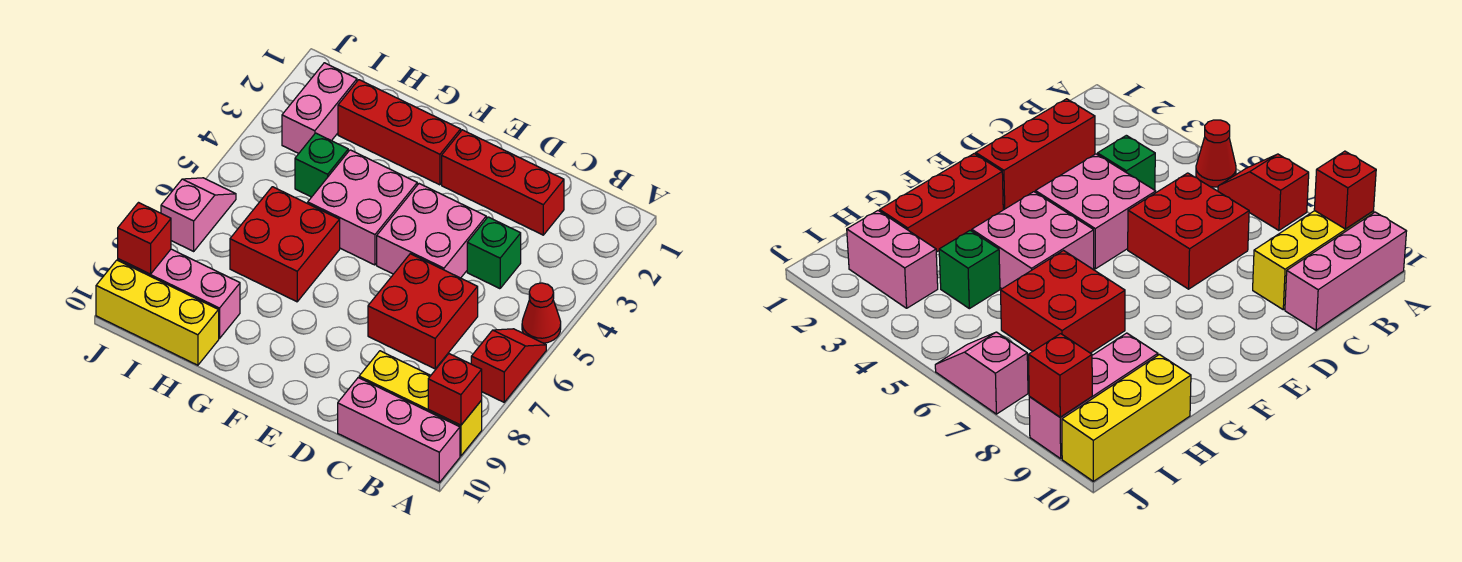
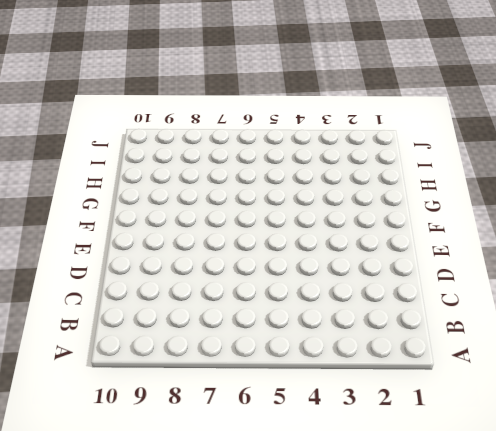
none -> red cone A5 level 1
none -> red slope A6:A7 level 1 top 7
none -> yellow brick A9:C9 level 1

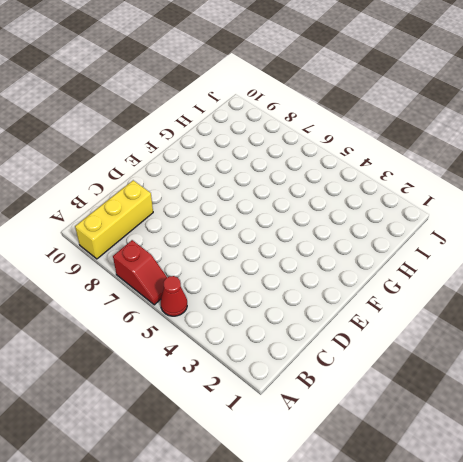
none -> pink brick A10:C10 level 1
none -> red brick C2:E2 level 1
none -> green brick C4 level 1

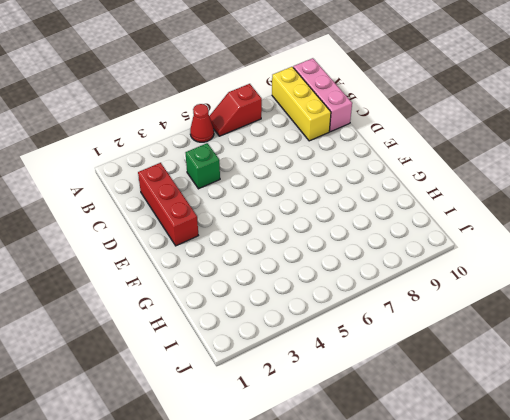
none -> red brick C6:D7 level 1
none -> pink brick D4:E5 level 1
none -> red brick F2:H2 level 1

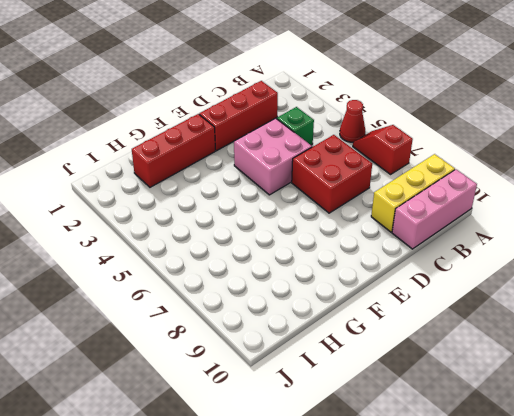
none -> pink brick F4:G5 level 1
none -> red brick G6:H7 level 1
none -> green brick H4 level 1

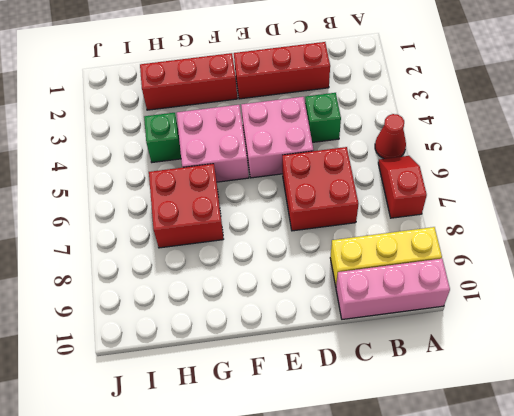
none -> pink brick H9:J9 level 1
none -> yellow brick H10:J10 level 1
none -> pink brick I2:I3 level 1

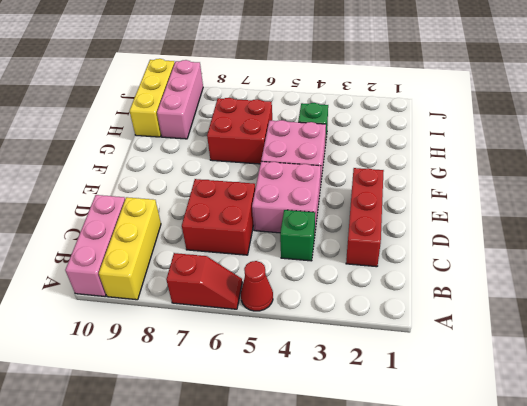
none -> red brick F2:H2 level 1
none -> pink brick I2:I3 level 1
none -> pink slope J6:J7 level 1 top 7

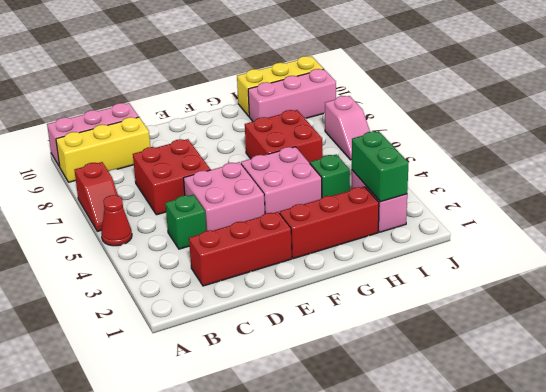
green brick I2:I3 level 2 -> none
none -> red brick A9 level 2
none -> red brick J9 level 2

